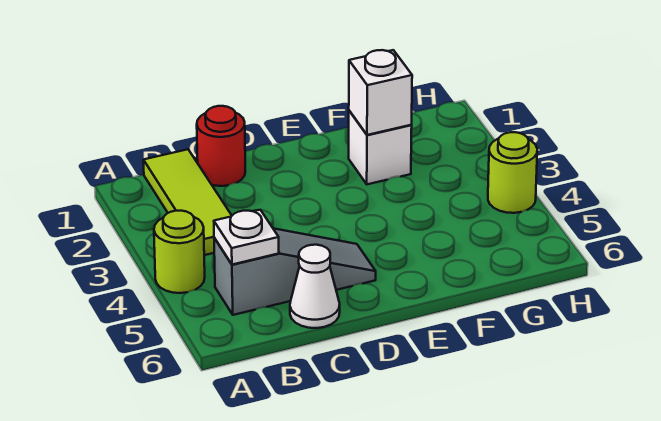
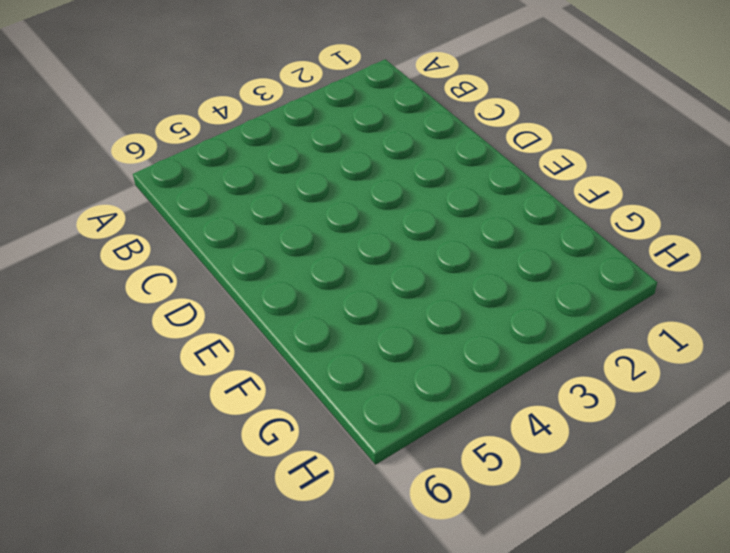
none -> lime round brick A4 level 1
none -> lime tile B1:B3 level 1

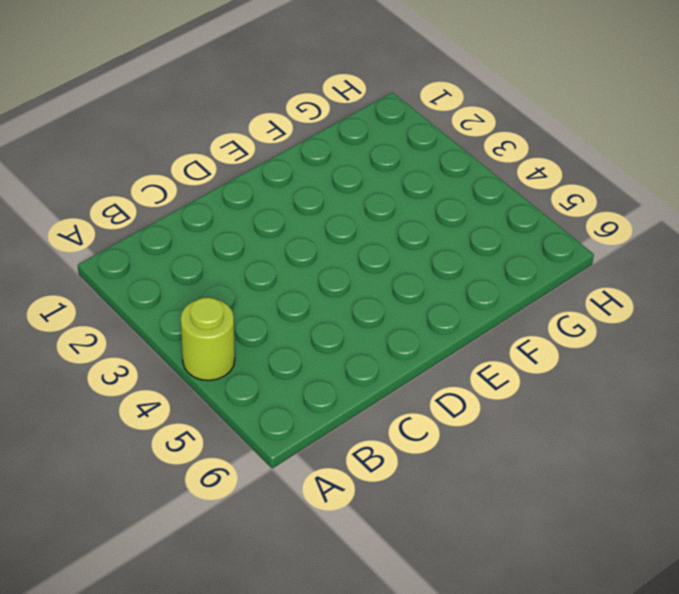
none -> lime tile B1:B3 level 1
none -> grey slope B5:D5 level 1 top B

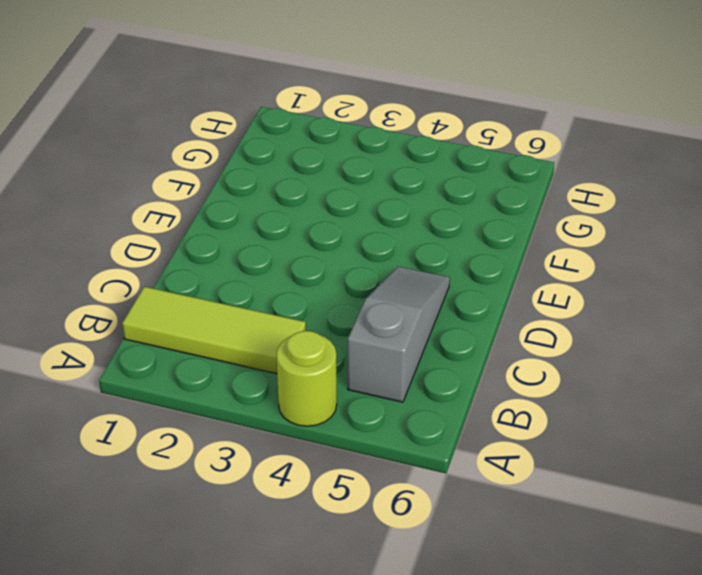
none -> red round brick C1 level 1
none -> white cone C6 level 1

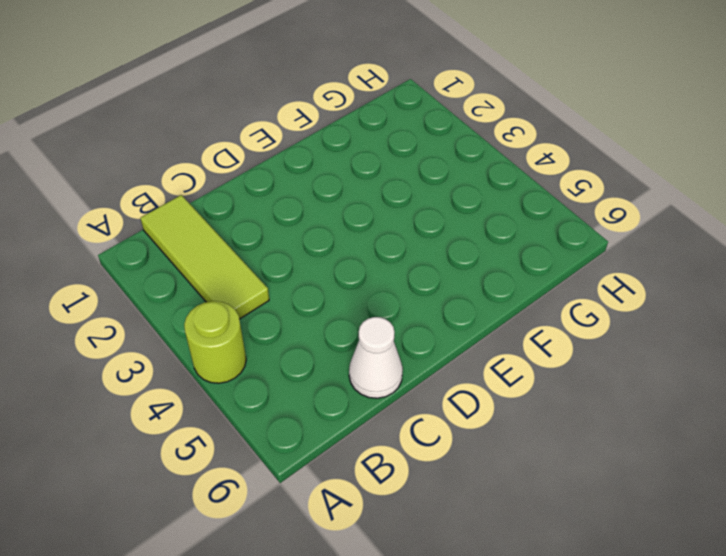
none -> grey slope B5:D5 level 1 top B
none -> red round brick C1 level 1

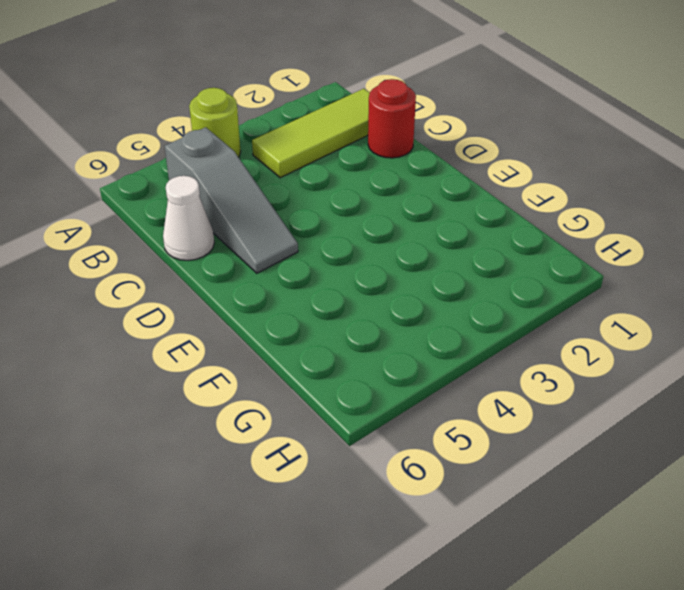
none -> white brick F2 level 1
none -> lime round brick H4 level 1

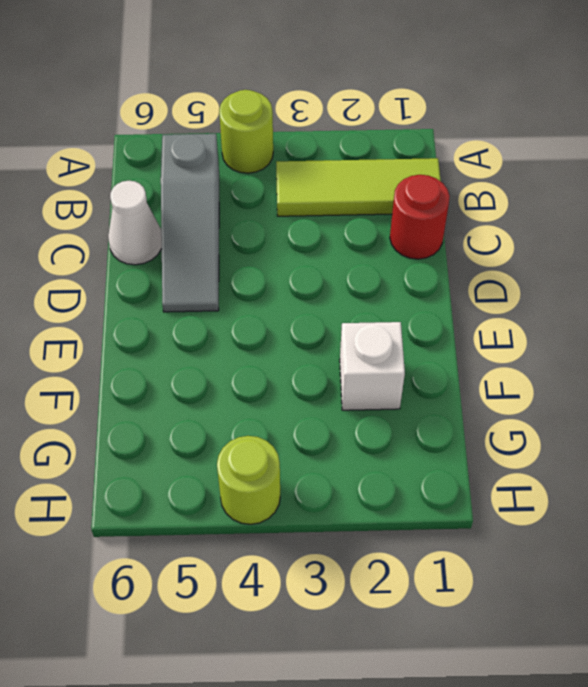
none -> white plate B5 level 2
none -> white brick F2 level 2

